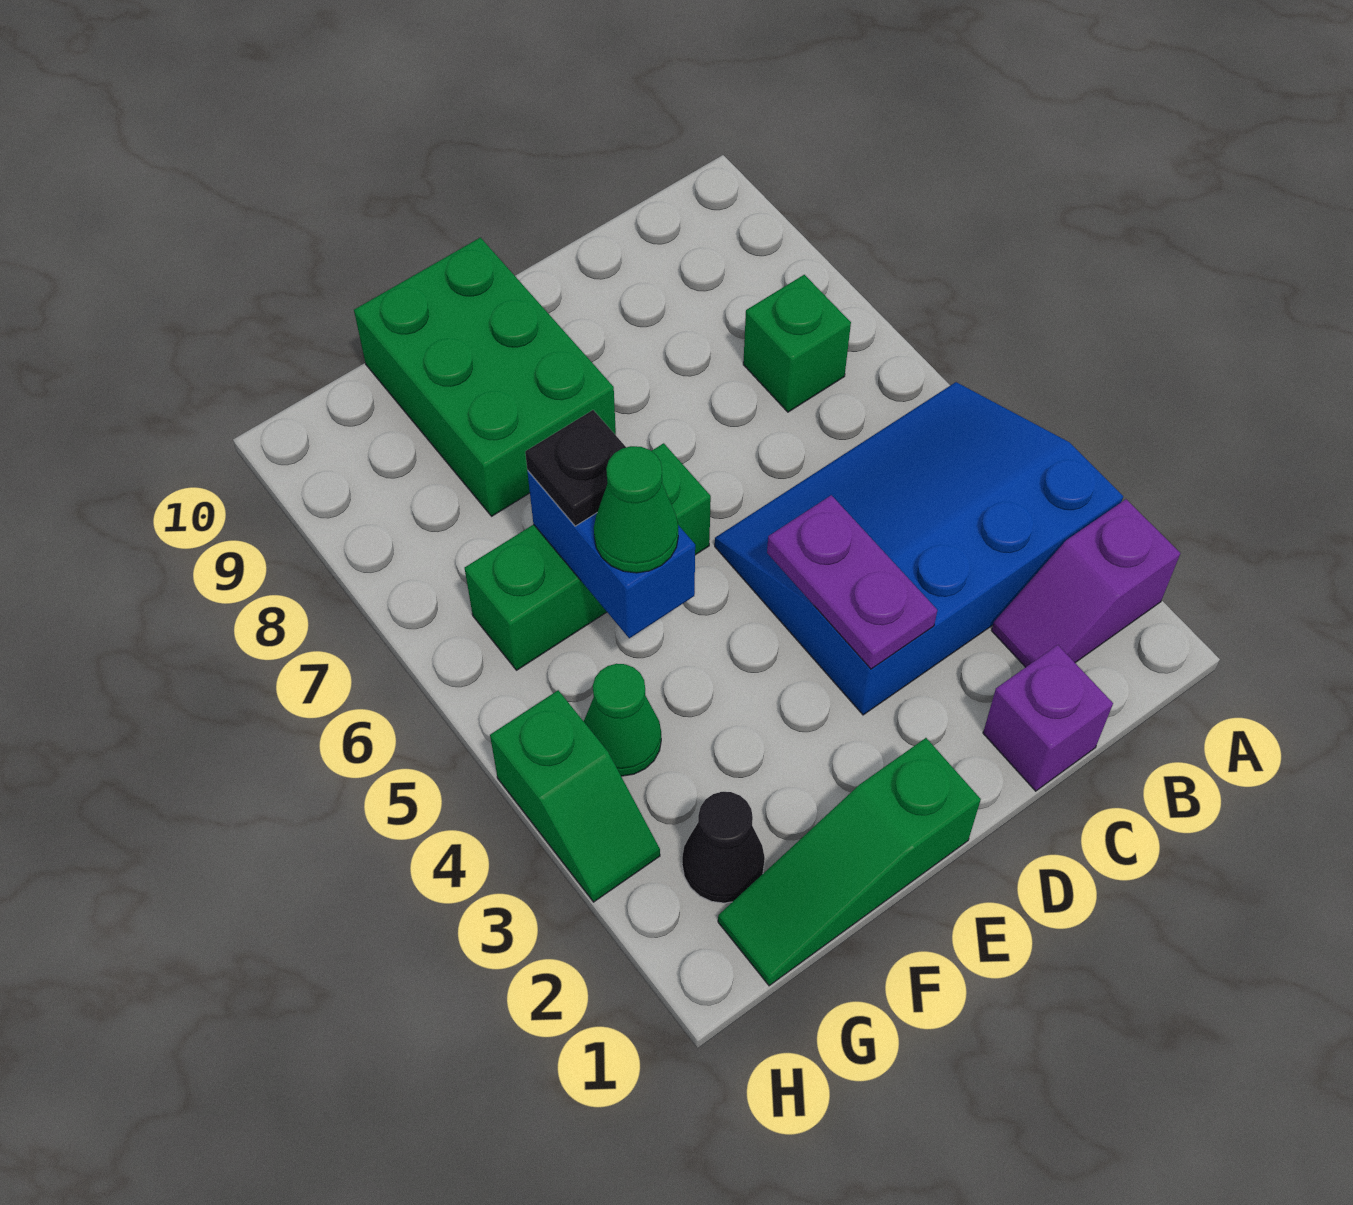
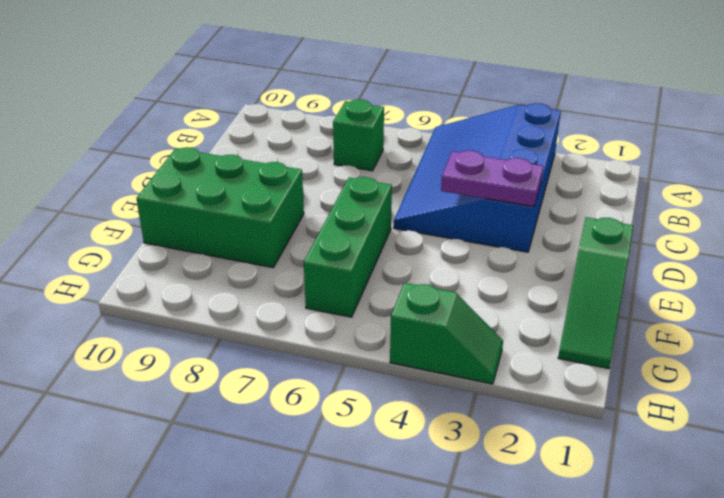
none -> purple slope A2:B2 level 1 top A
none -> purple brick C1 level 1
none -> black cone G2 level 1

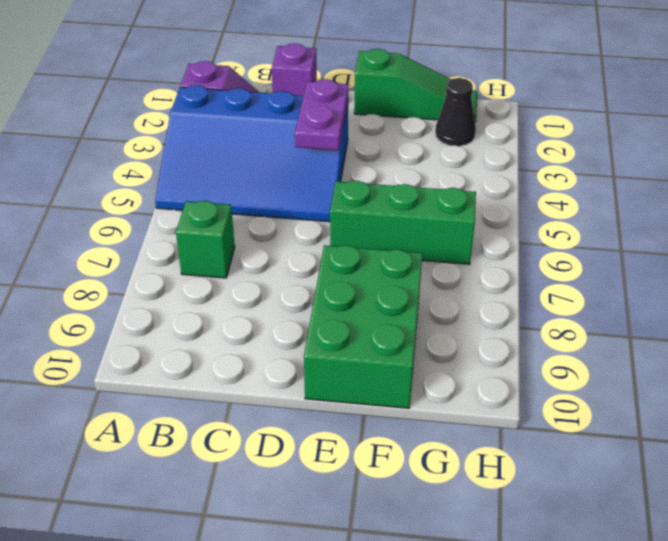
none -> green cone G4 level 1
none -> green slope H3:H4 level 1 top 4
none -> blue brick F5:F6 level 2

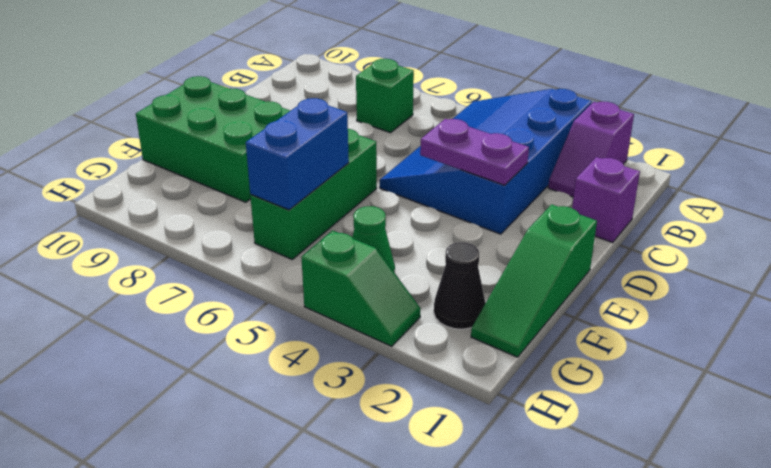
blue brick F6:G6 level 2 -> blue brick F5:F6 level 2
none -> green cone F5 level 3
none -> black plate F6 level 3

